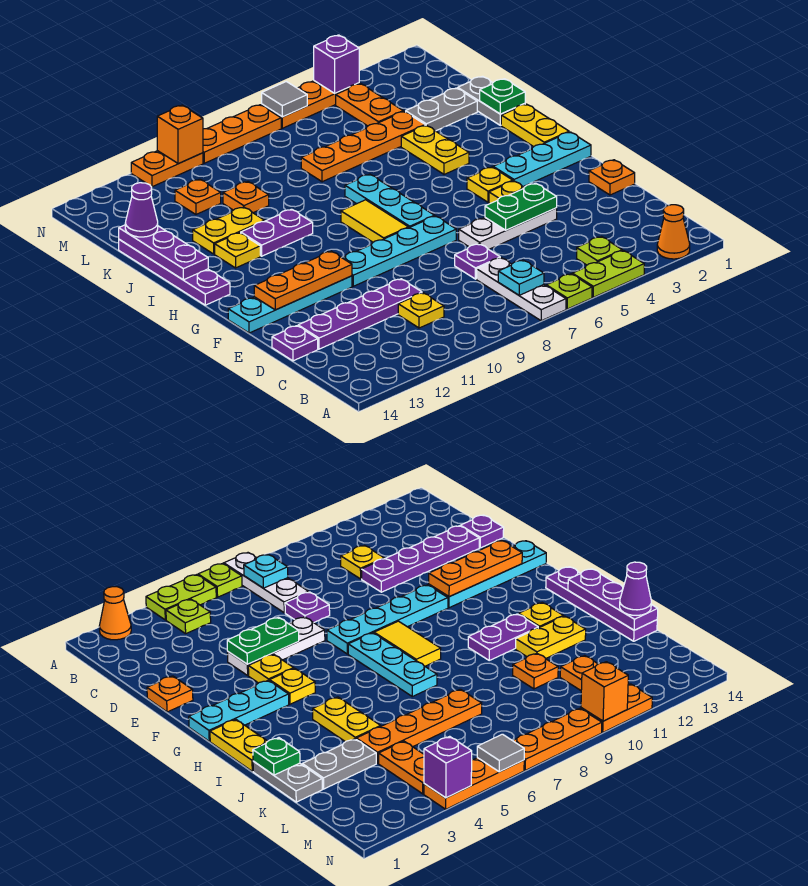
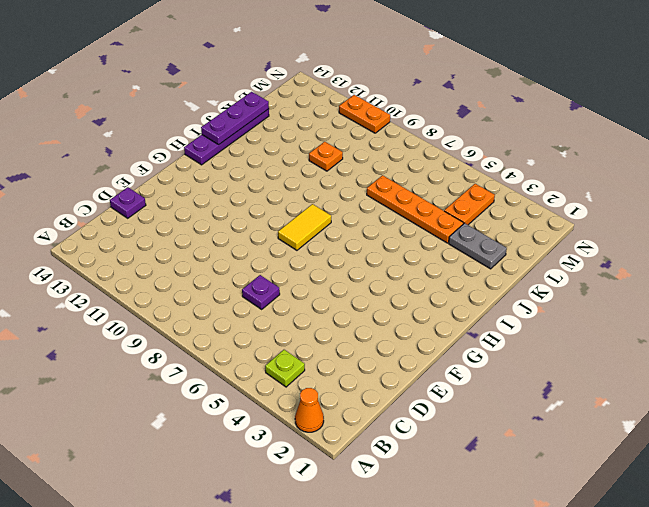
none -> lime plate A4:A5 level 1
none -> lime plate A6 level 1
none -> white plate A7:C7 level 1
none -> yellow plate C10 level 1

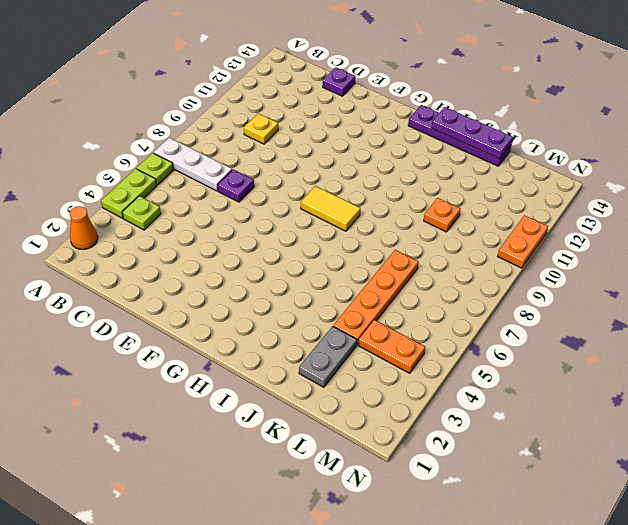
none -> purple plate D10:D13 level 1
none -> orange plate E1 level 1
none -> white plate E4:E6 level 1
none -> yellow plate F4 level 1

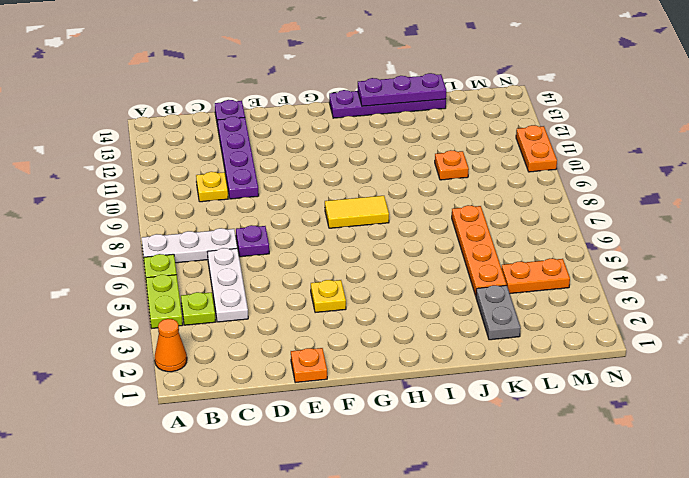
white plate C4:C6 level 1 -> white plate E4:E6 level 1
none -> cyan plate F7:F10 level 1
none -> cyan plate F11:F14 level 1
none -> cyan plate G1:G3 level 1
none -> yellow plate G4 level 1

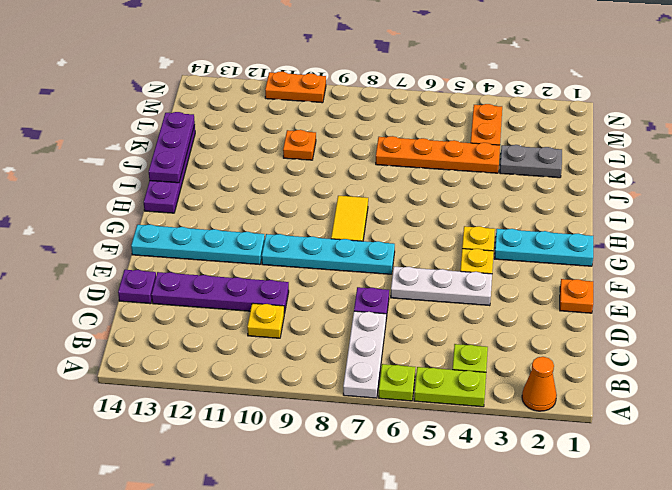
none -> cyan plate G7:I7 level 1
none -> yellow plate H1:I1 level 1
none -> yellow plate I4:J4 level 1
none -> purple plate I10:I11 level 1

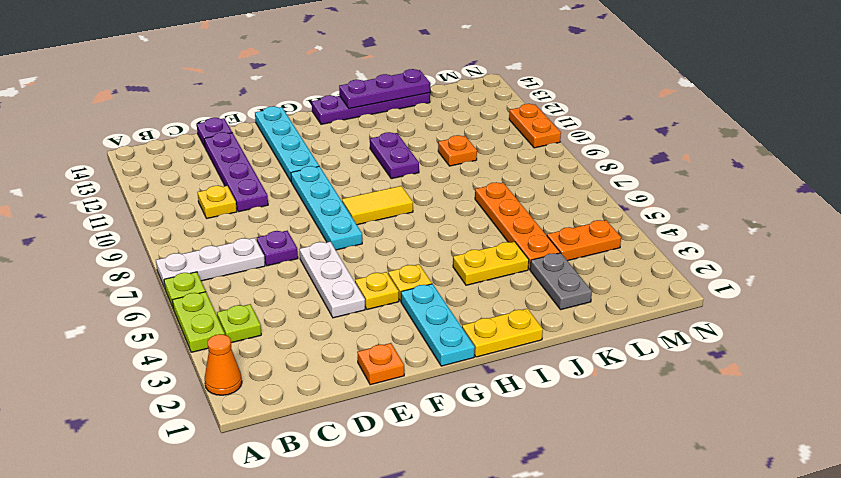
none -> cyan plate G7:I7 level 1
none -> yellow plate I12 level 1
none -> grey plate J1:K1 level 1
none -> yellow plate J11:J12 level 1

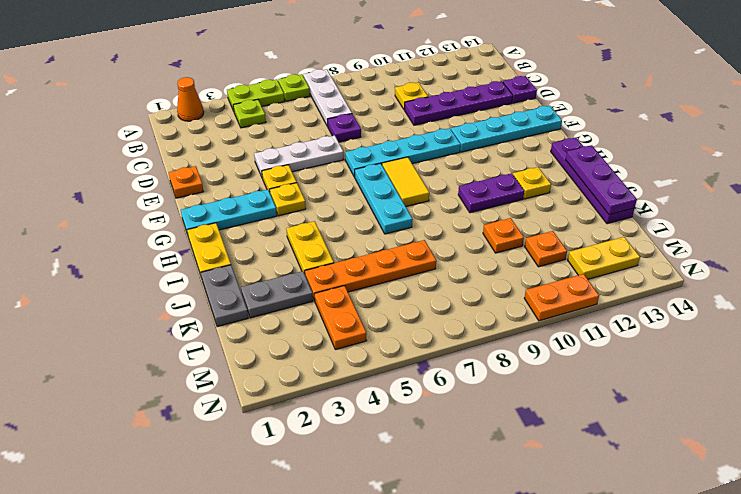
yellow plate M12:M13 level 1 -> yellow plate J11:J12 level 1
none -> orange plate N4:N6 level 1
none -> orange plate N7:N9 level 1
none -> cyan plate B7 level 2
none -> green plate E4:E5 level 2

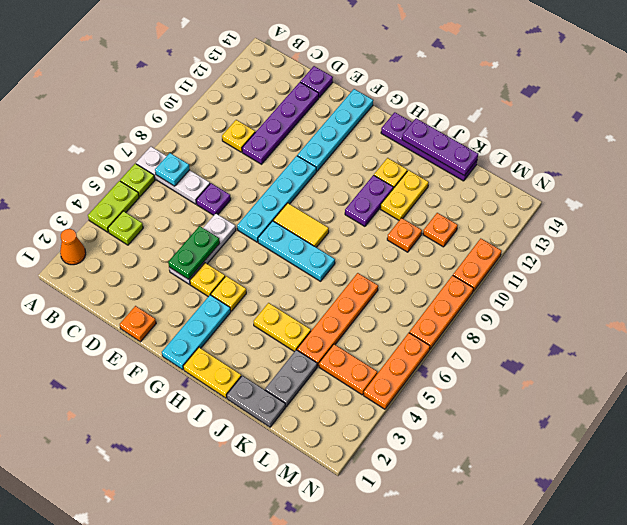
none -> orange plate F11:F13 level 2
none -> green plate J1 level 2
none -> purple brick N4 level 2
none -> grey tile N6 level 2

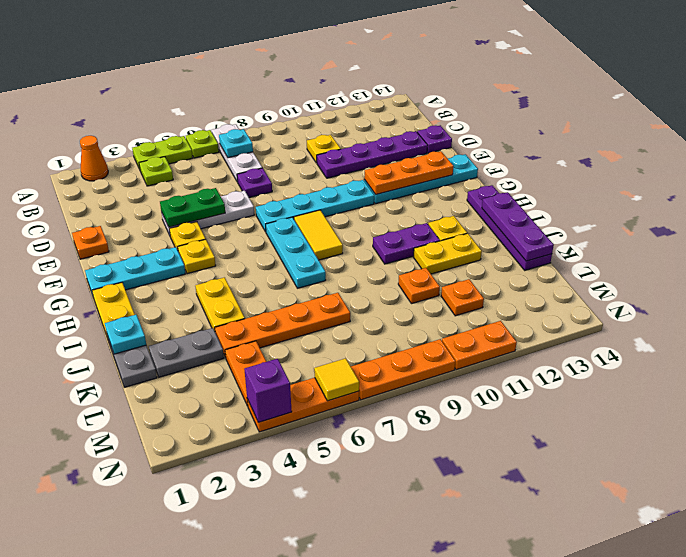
cyan plate J1 level 2 -> green plate J1 level 2
yellow tile N6 level 2 -> grey tile N6 level 2
none -> orange brick N10 level 2
none -> purple cone K14 level 3

